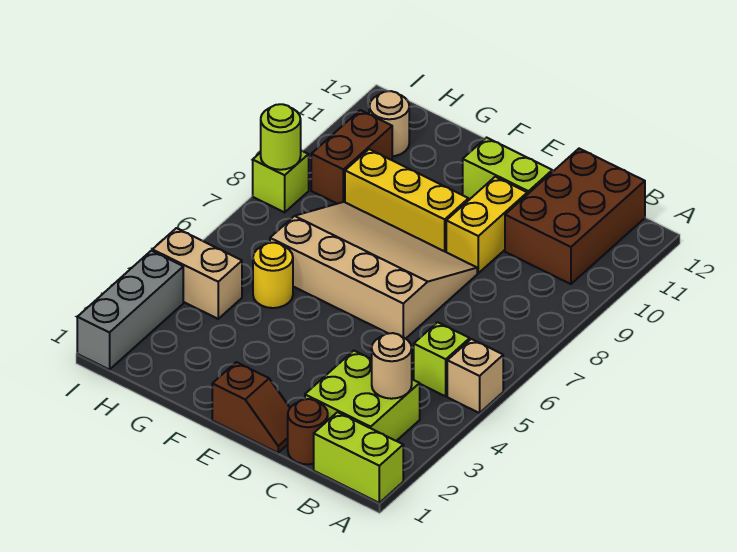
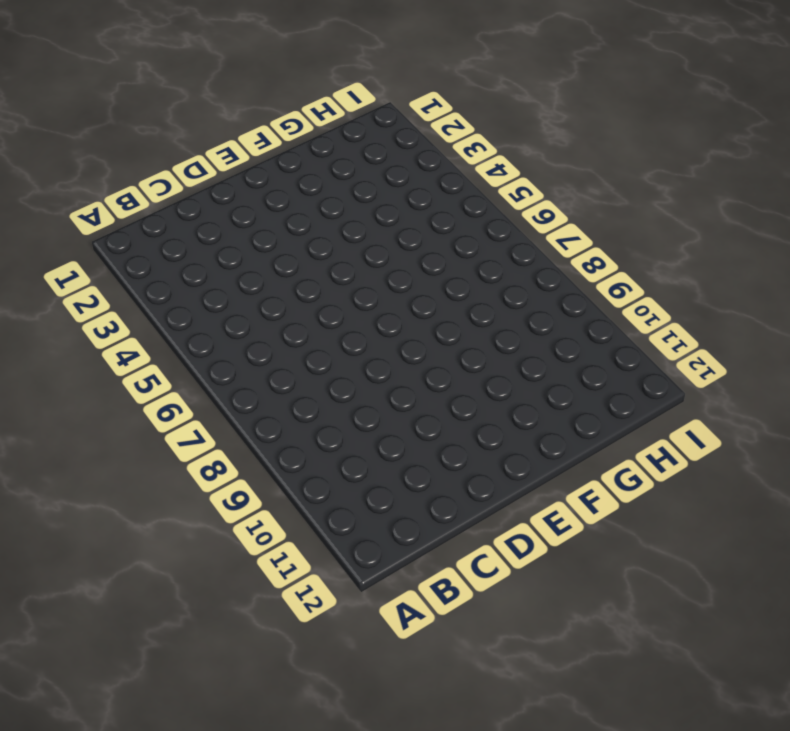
none -> lime brick A1:B1 level 1
none -> tan brick A5 level 1
none -> lime brick B2:C3 level 1

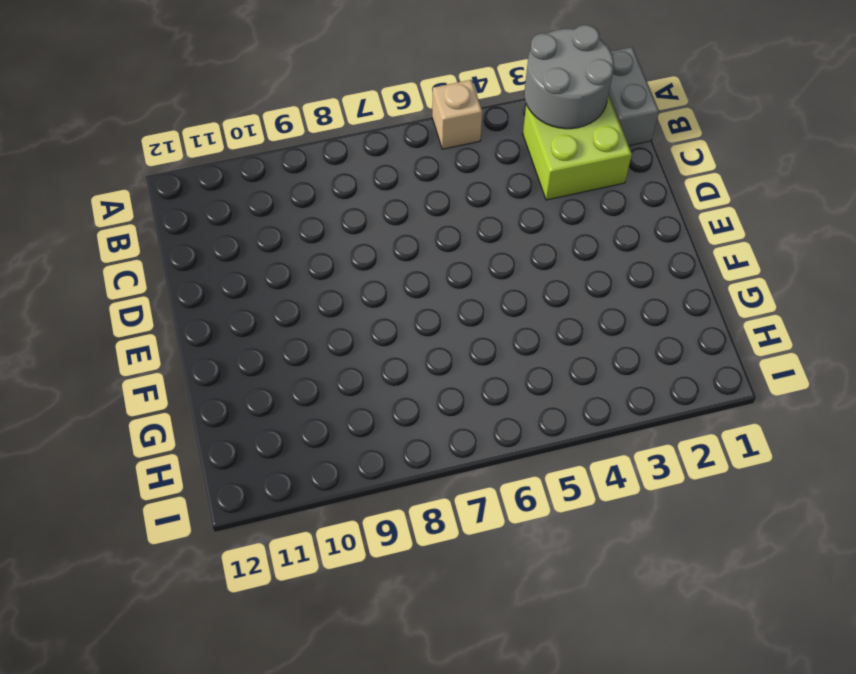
grey brick A1:B1 level 1 -> lime brick A1:B1 level 1
grey round brick A2:B3 level 2 -> tan round brick B3 level 2
none -> lime brick B5 level 1
none -> brown brick B10:C12 level 1
none -> brown round brick C1 level 1

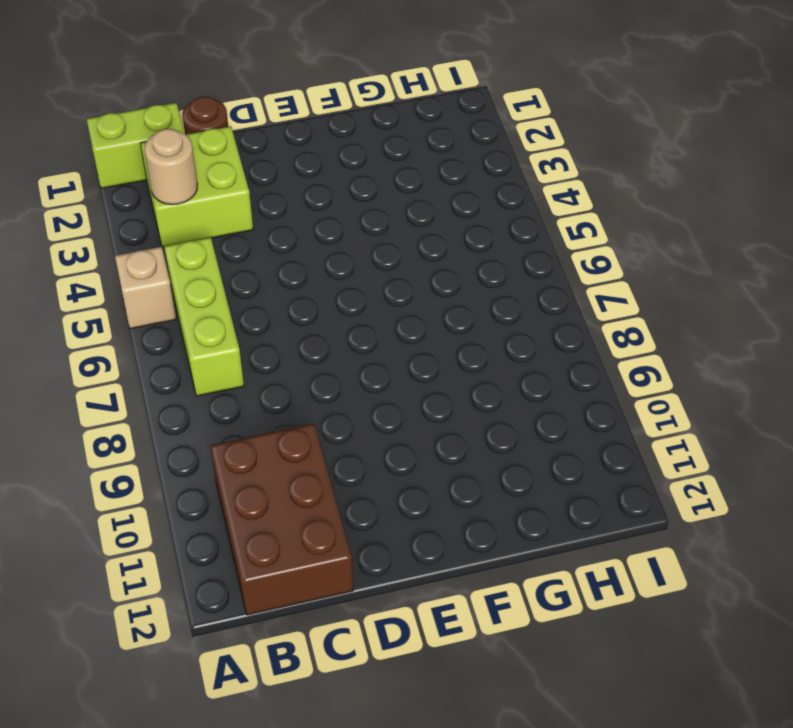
lime brick B5:B7 level 1 -> lime brick B5 level 1
none -> brown slope D1:E1 level 1 top E
none -> tan slope D6:G8 level 1 top 6
none -> yellow brick D9:D10 level 1

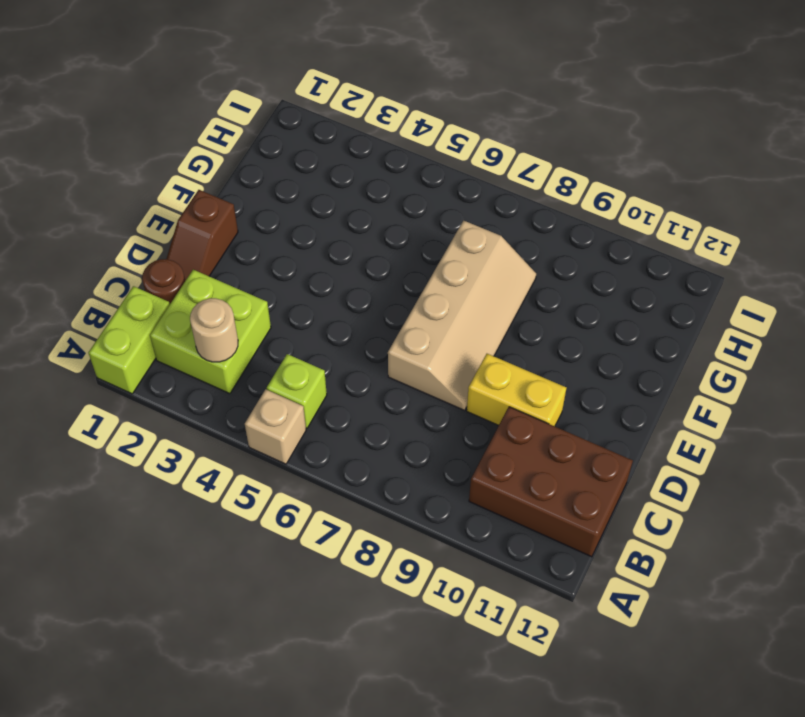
tan slope D7:G8 level 1 top 7 -> tan slope D6:G8 level 1 top 6
none -> lime brick D11:E11 level 1
none -> yellow brick E9:G9 level 1
none -> yellow round brick G5 level 1

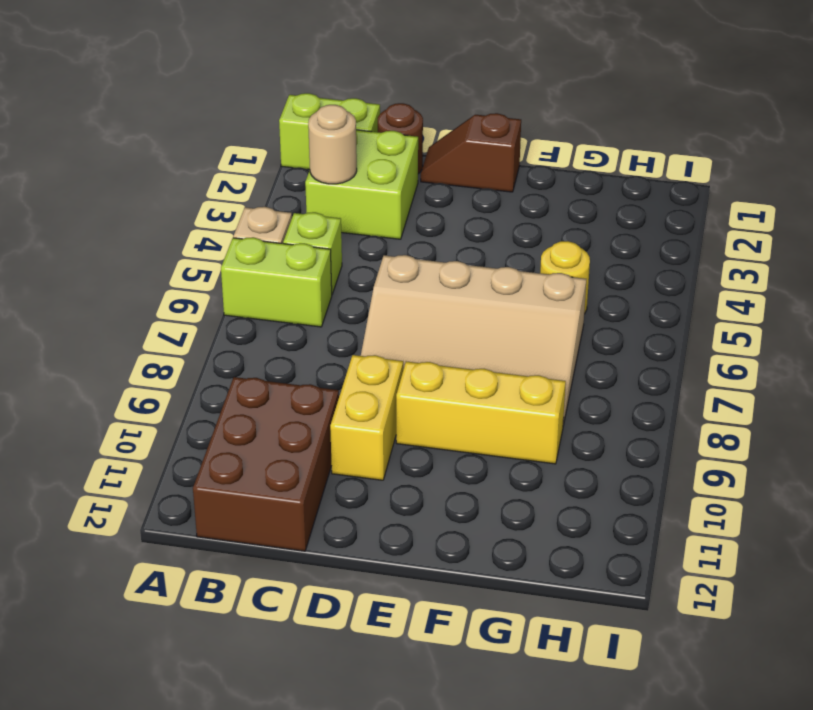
lime brick A6:B6 level 1 -> lime brick D11:E11 level 1
none -> tan brick H4:I4 level 1
none -> brown brick H9:H10 level 1
none -> tan round brick H11 level 1

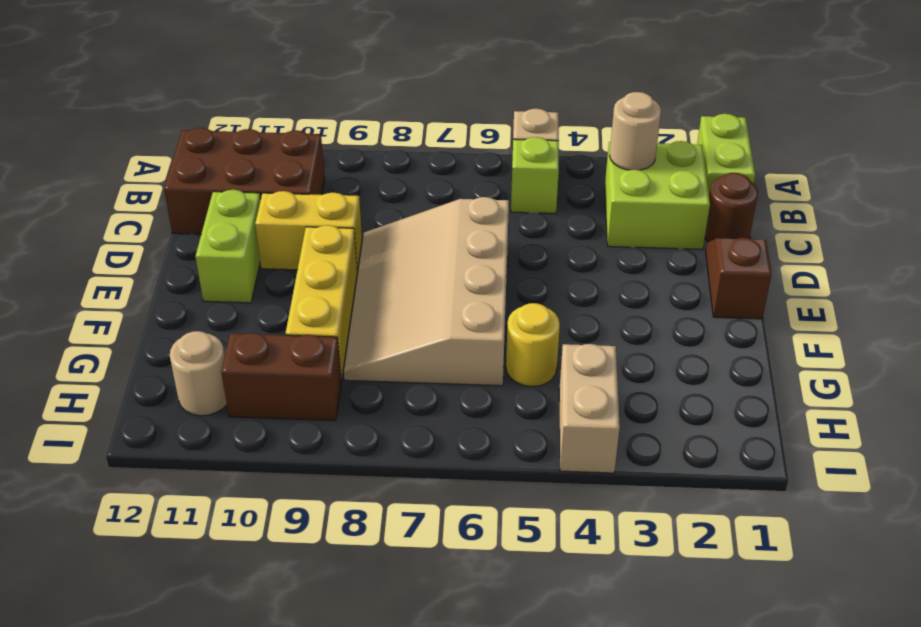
none -> grey brick I1:I3 level 1
none -> lime brick I8 level 1
none -> lime round brick I8 level 2

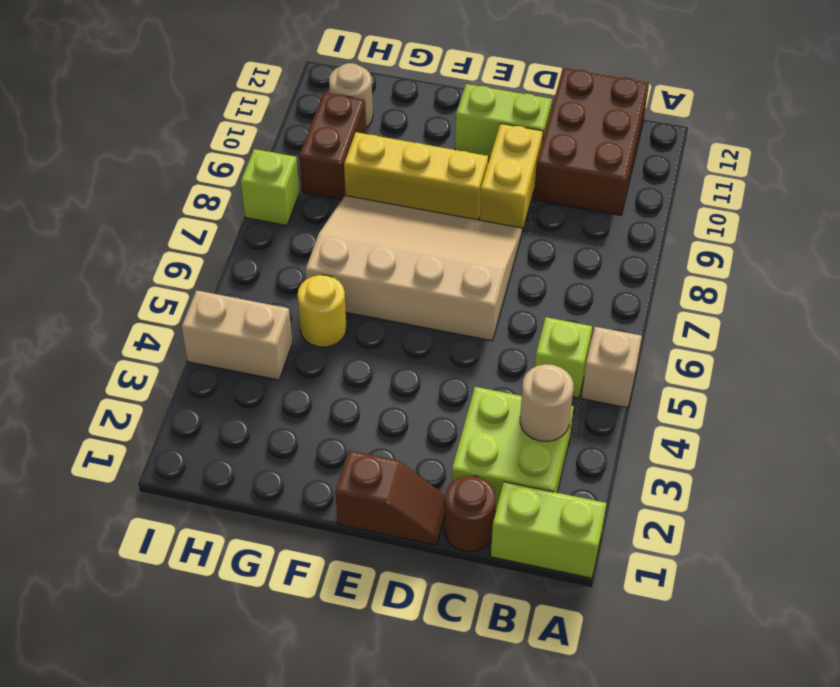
none -> grey brick I1:I3 level 1
none -> lime round brick I8 level 2

